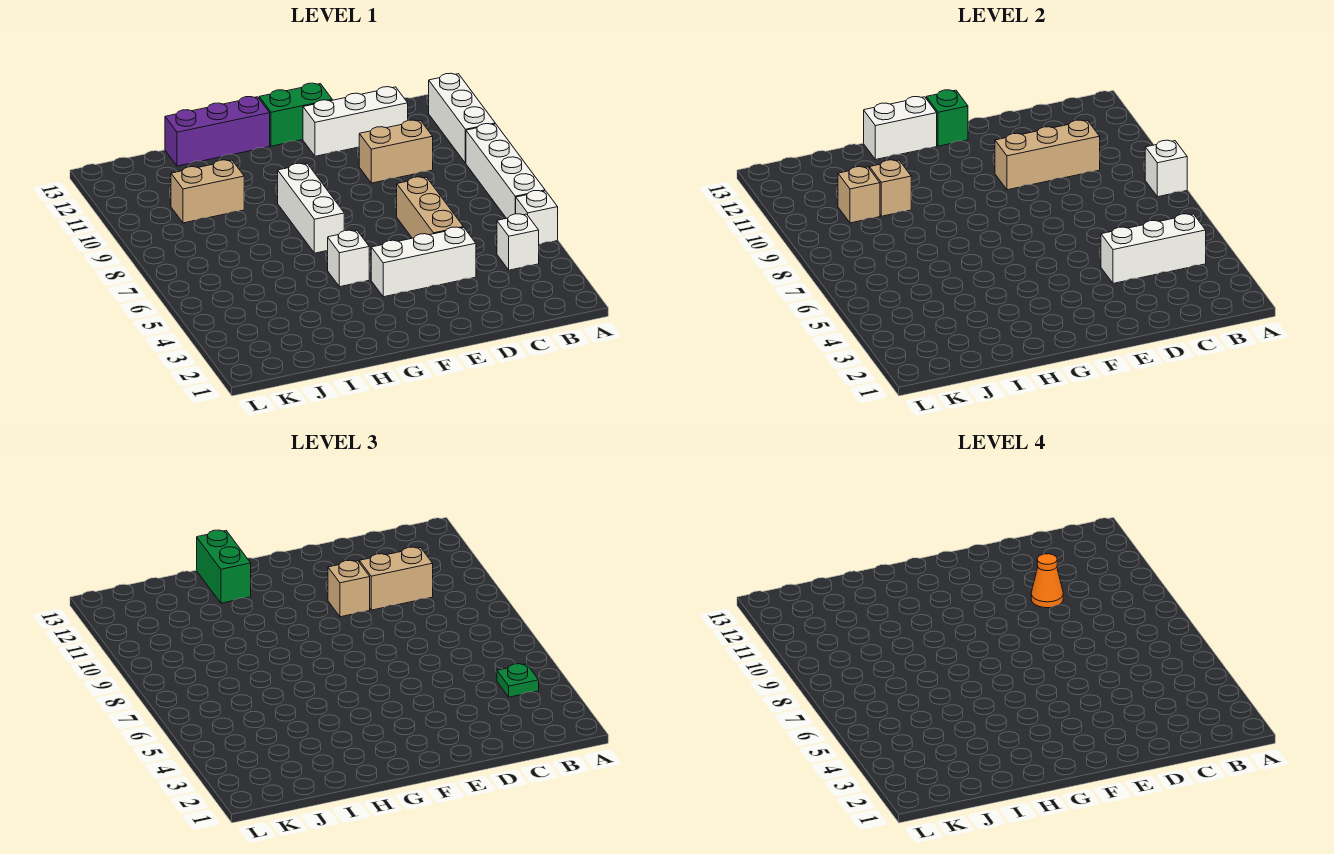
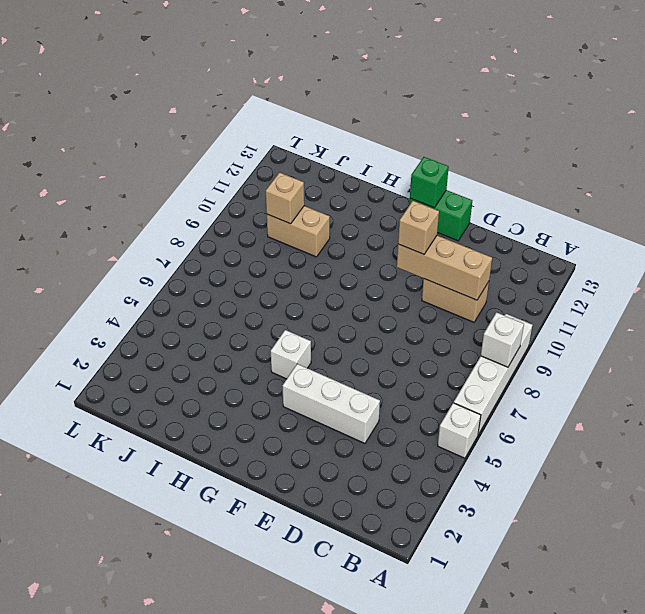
none -> white brick A10:A12 level 1
none -> white brick B4 level 1
none -> white brick C12:E12 level 1

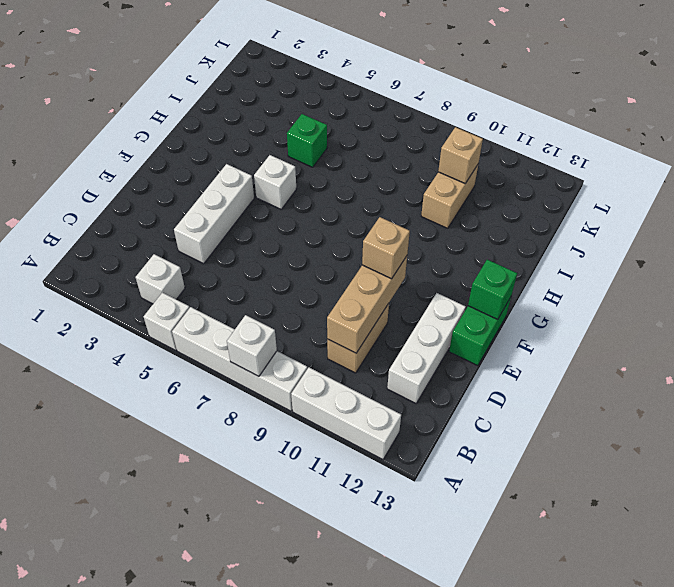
green brick I5 level 1 -> none
none -> tan brick D5:D7 level 1
none -> white brick G7:G9 level 1
none -> purple brick G13:I13 level 1

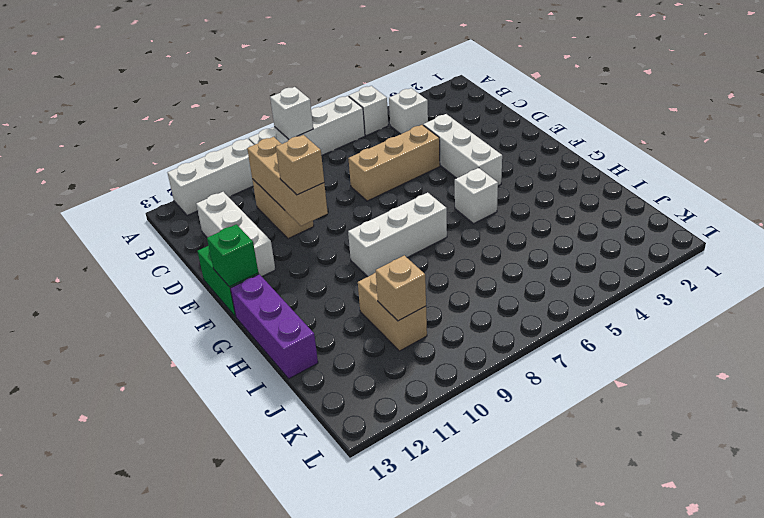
none -> white brick B4:D4 level 2
none -> white brick G13:H13 level 2
none -> tan brick I10 level 2

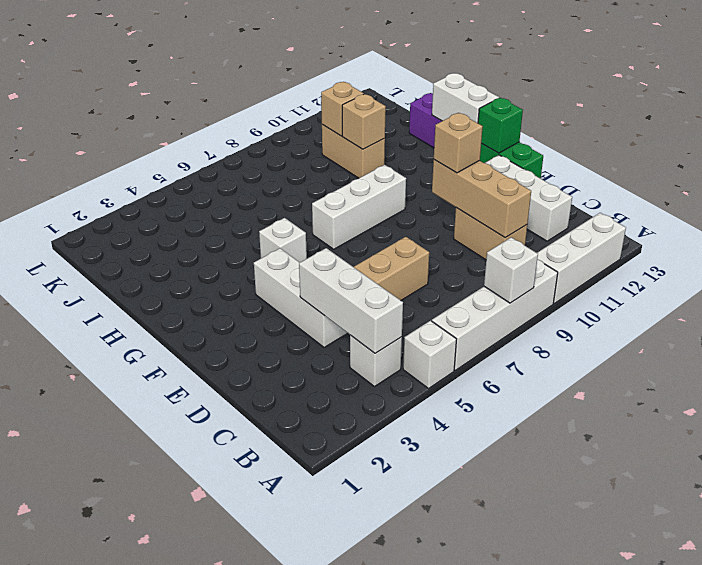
none -> green plate B4 level 3
none -> tan brick C10:D10 level 3
none -> green brick H12:H13 level 3

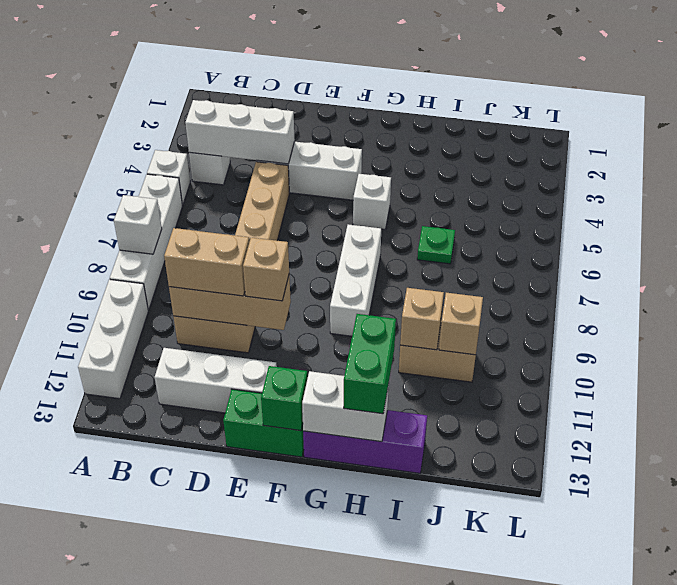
green plate I6 level 1 -> green plate B4 level 3
none -> orange cone D10 level 4

